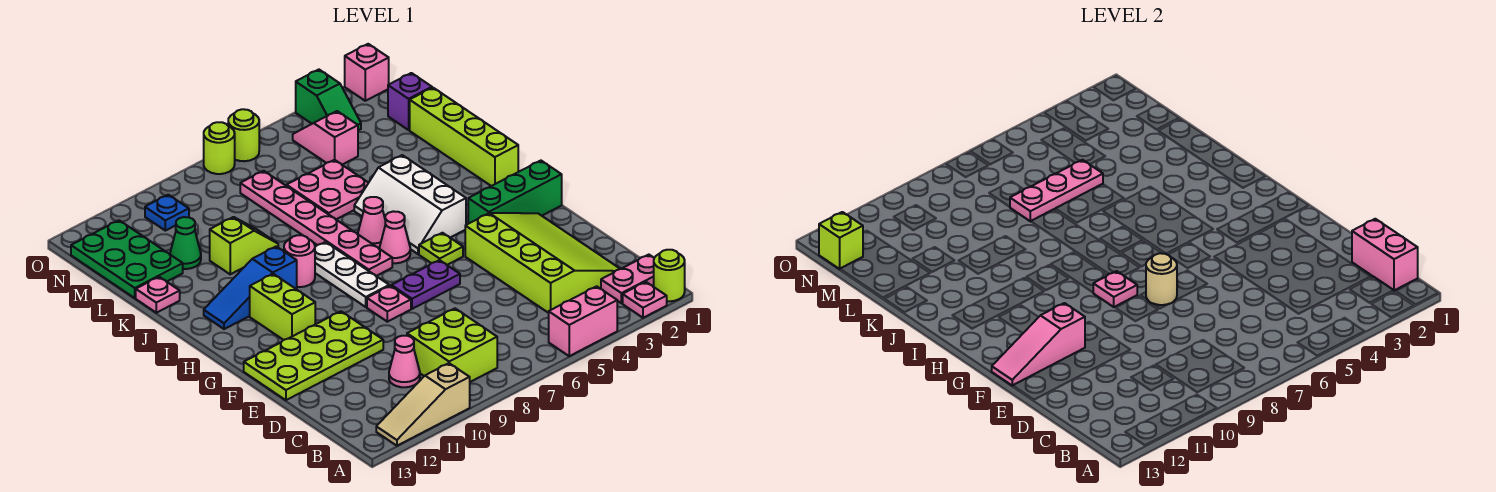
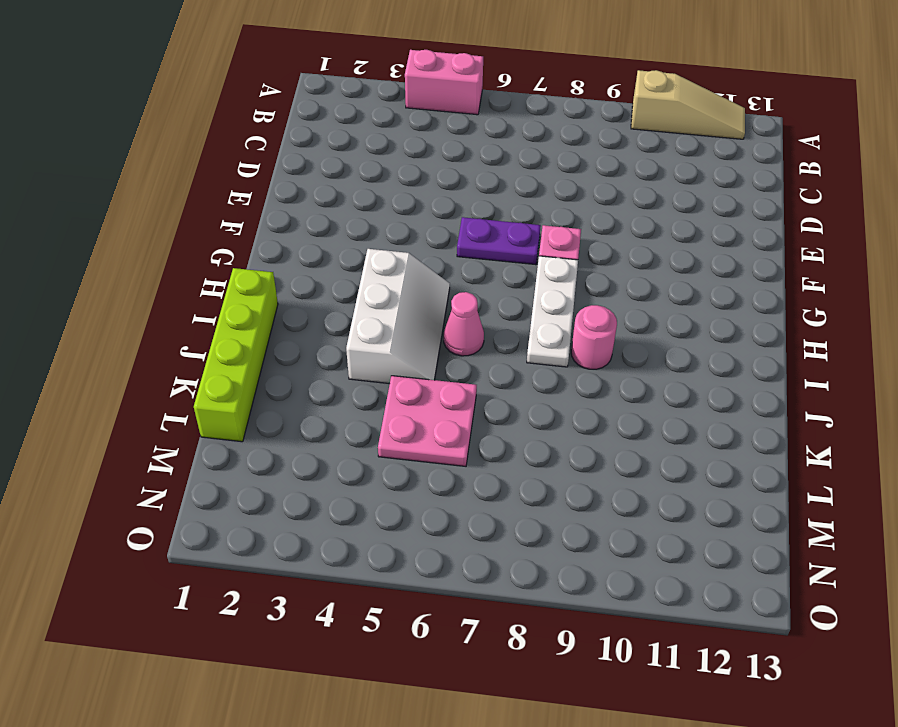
none -> lime round brick A1 level 1
none -> pink plate A2 level 1
none -> pink plate B1:B2 level 1
none -> lime brick B8:C9 level 1

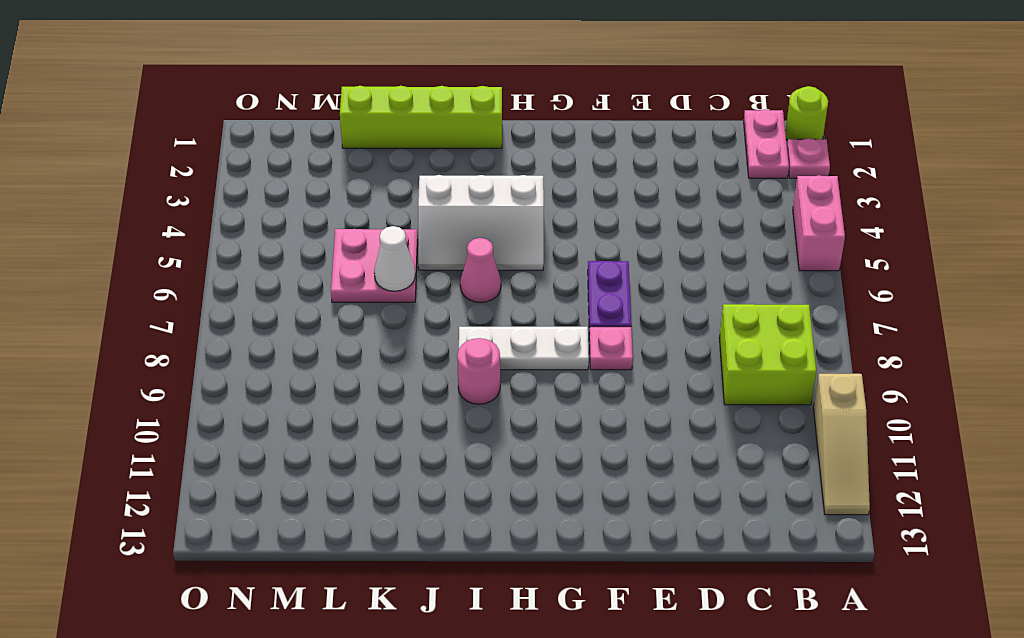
white cone K6 level 2 -> none
none -> lime slope C2:F4 level 1 top 4
none -> pink cone C10 level 1
none -> lime plate E10:F13 level 1
none -> green brick G1:G3 level 1

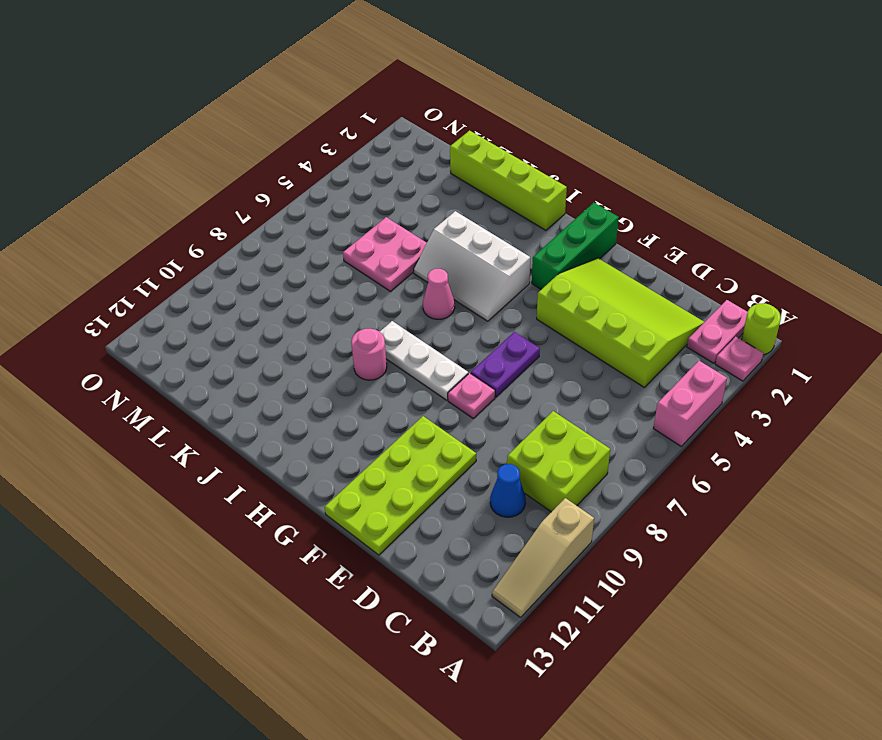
blue cone C10 level 1 -> pink cone C10 level 1
none -> lime plate G5 level 1
none -> lime brick G11:H11 level 1
none -> pink cone H6 level 1
none -> pink plate H7:M7 level 1

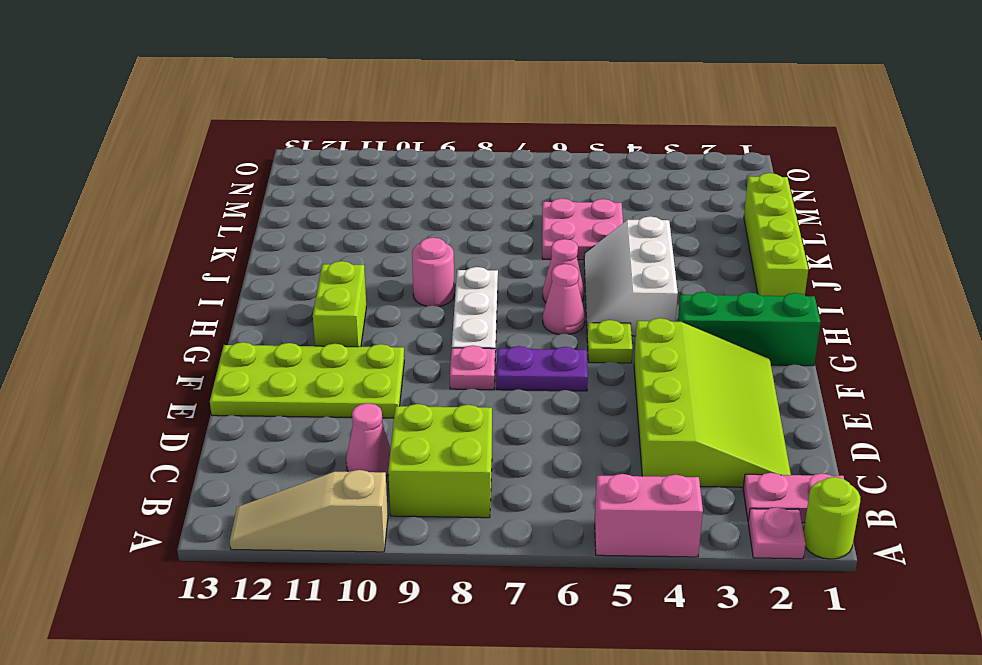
none -> pink plate H7:M7 level 1
none -> blue slope I10:I12 level 1 top 10
none -> lime slope K9:K10 level 1 top 10
none -> pink plate K13 level 1

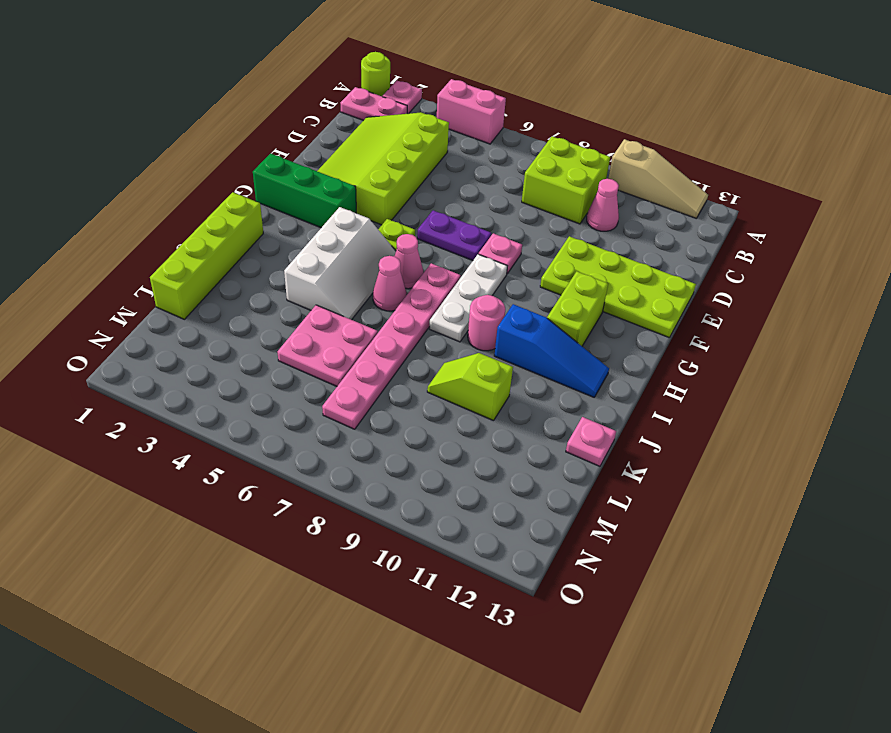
none -> green cone L11 level 1
none -> green plate L12:N13 level 1
none -> purple brick M1 level 1
none -> pink slope M4:N4 level 1 top M

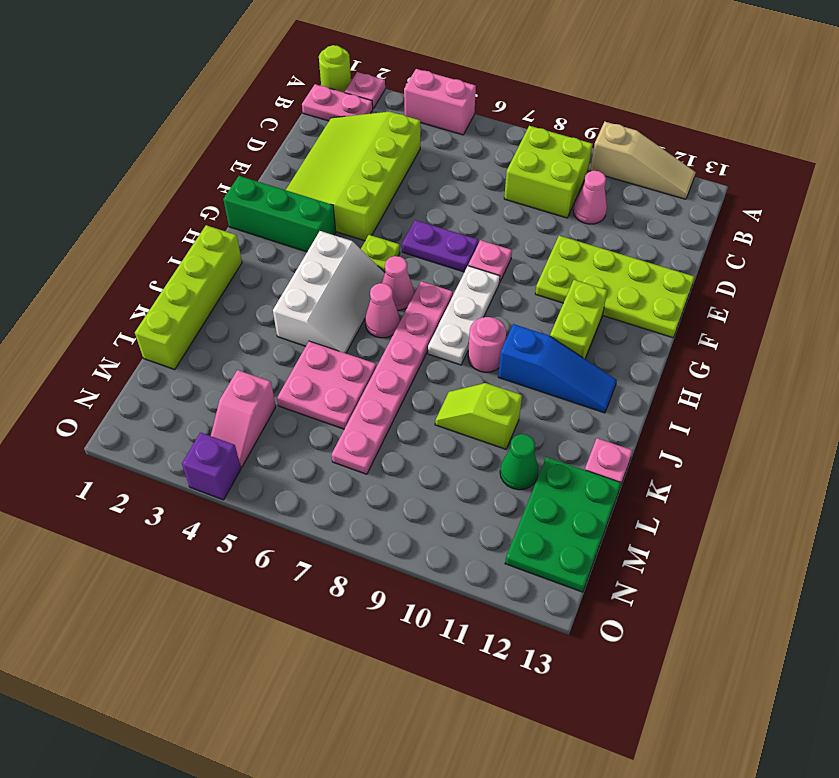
purple brick O4 level 1 -> purple brick M1 level 1
none -> green slope N3:O3 level 1 top O
none -> blue plate N10 level 1
none -> pink brick O1 level 1
none -> lime round brick O6 level 1

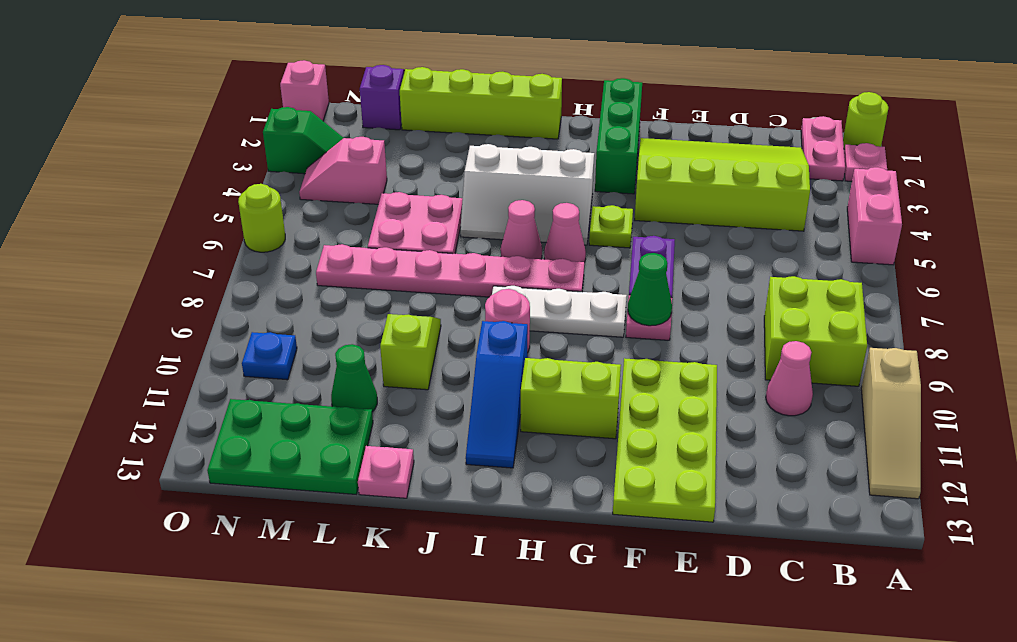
green cone F8 level 2 -> none
none -> lime round brick O7 level 1
none -> pink brick B1:C1 level 2
none -> tan round brick F7 level 2
none -> pink slope F11:F13 level 2 top 11

